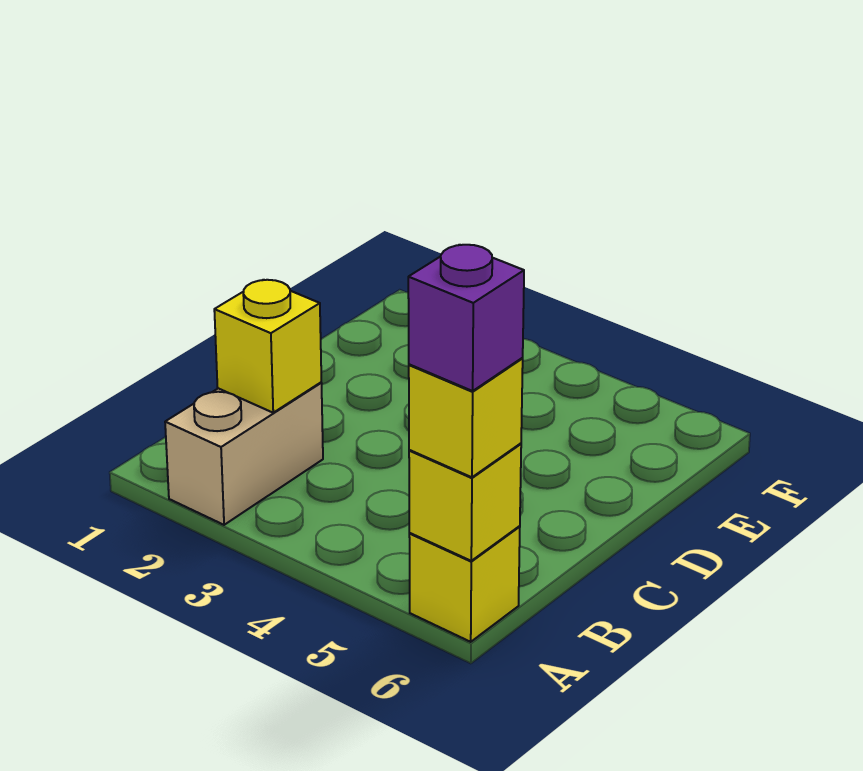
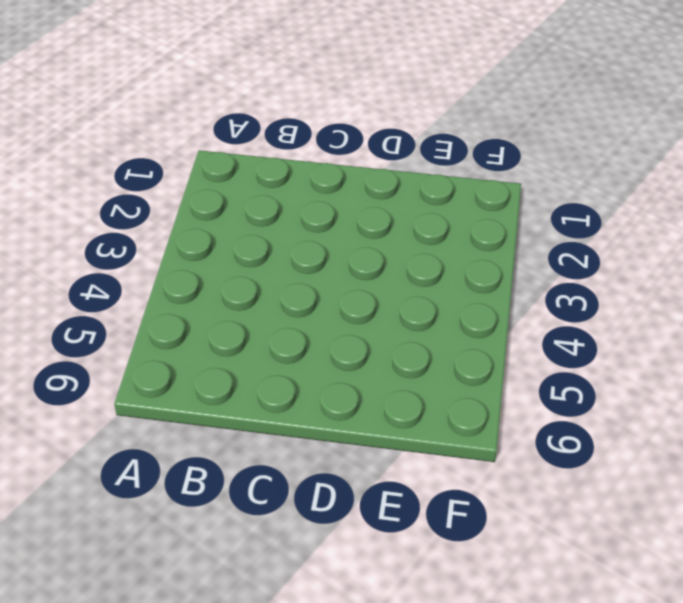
none -> tan brick A2:B2 level 1
none -> yellow brick A6 level 1

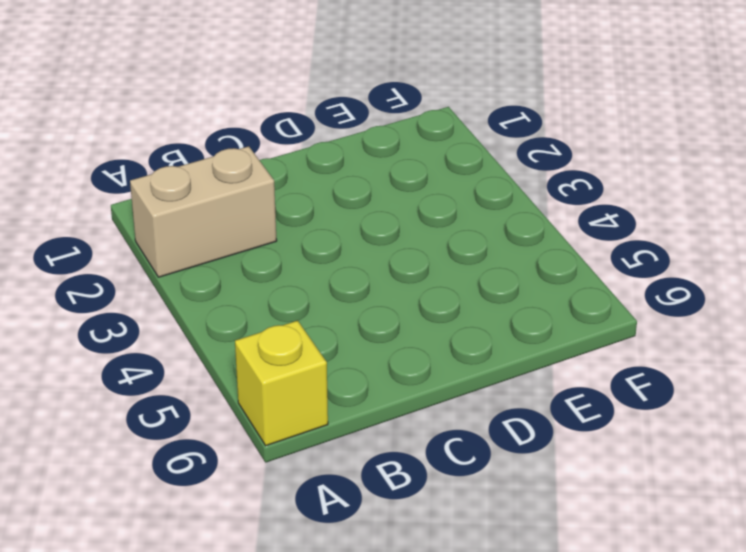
none -> yellow brick A6 level 2
none -> yellow brick B2 level 2

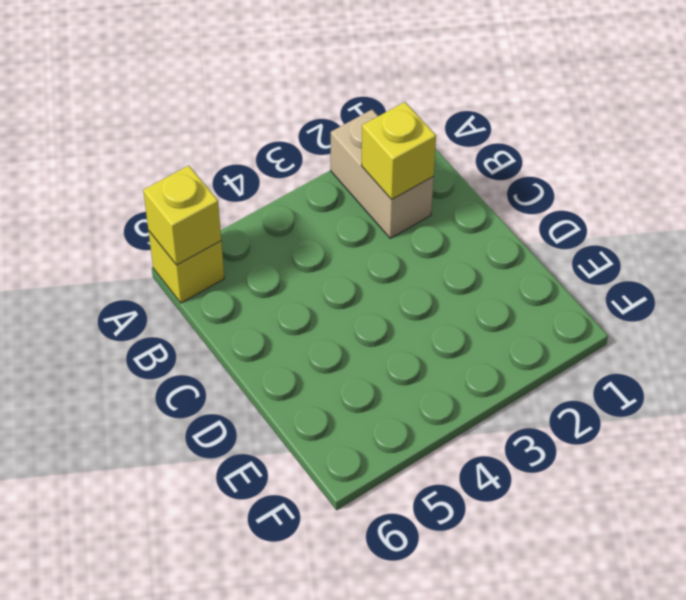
none -> yellow brick A6 level 3
none -> purple brick A6 level 4

